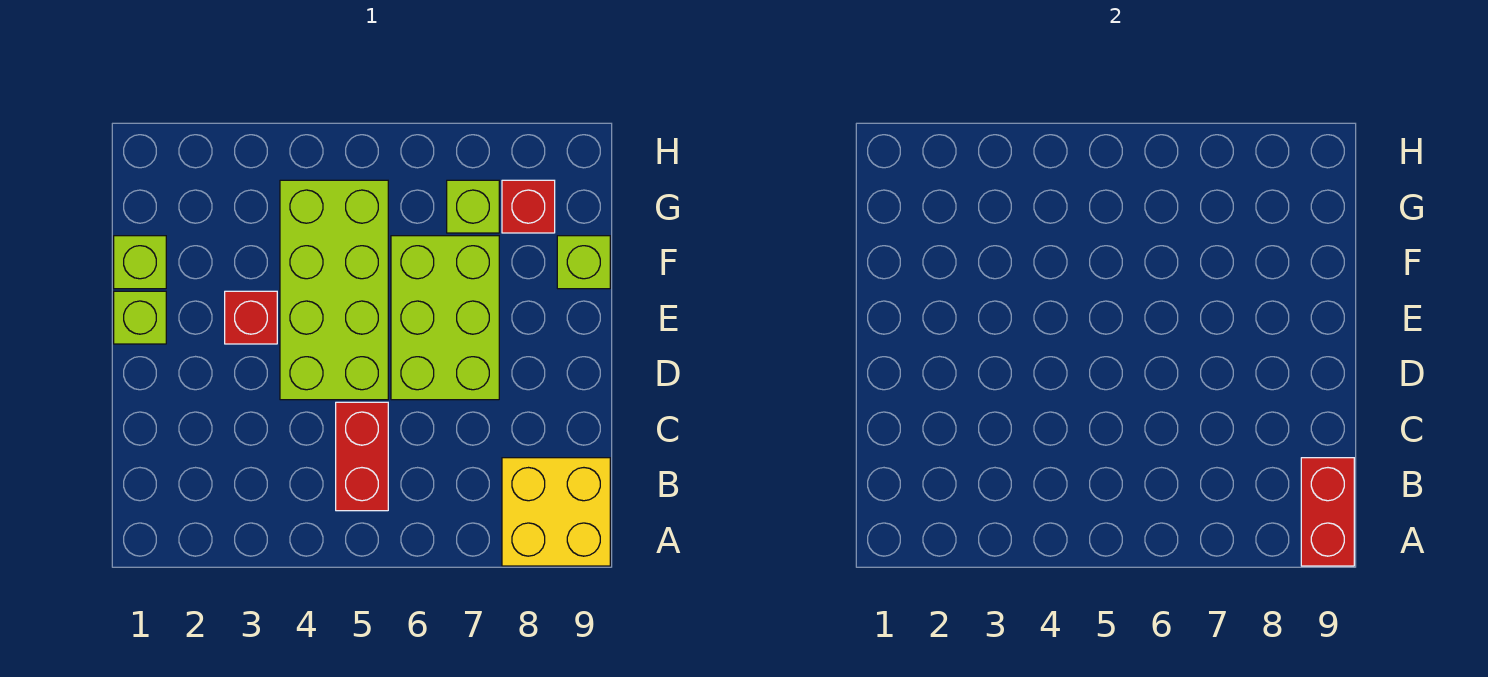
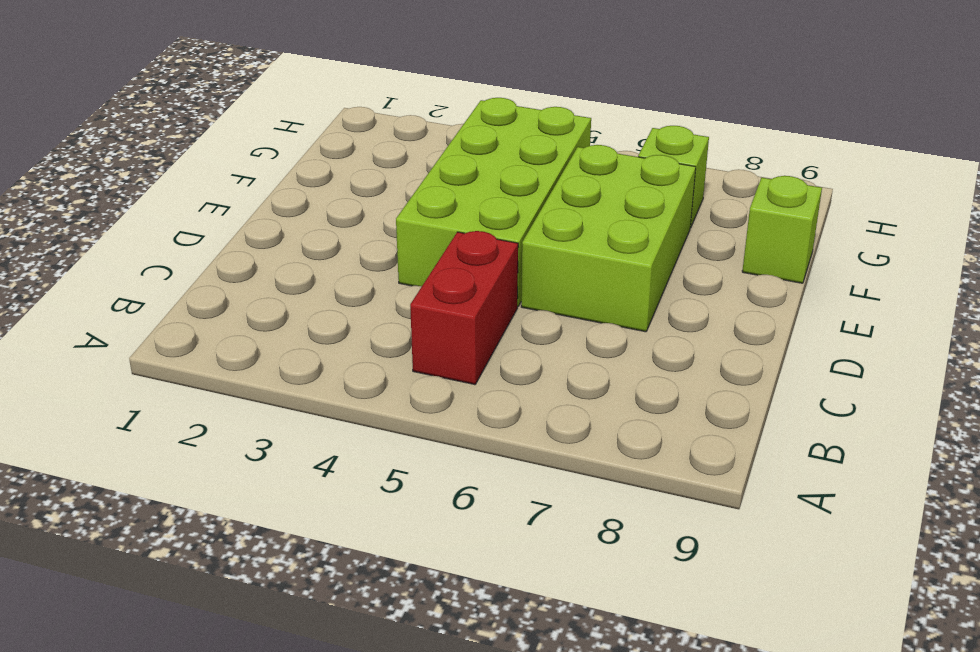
none -> yellow brick A8:B9 level 1
none -> lime brick E1 level 1

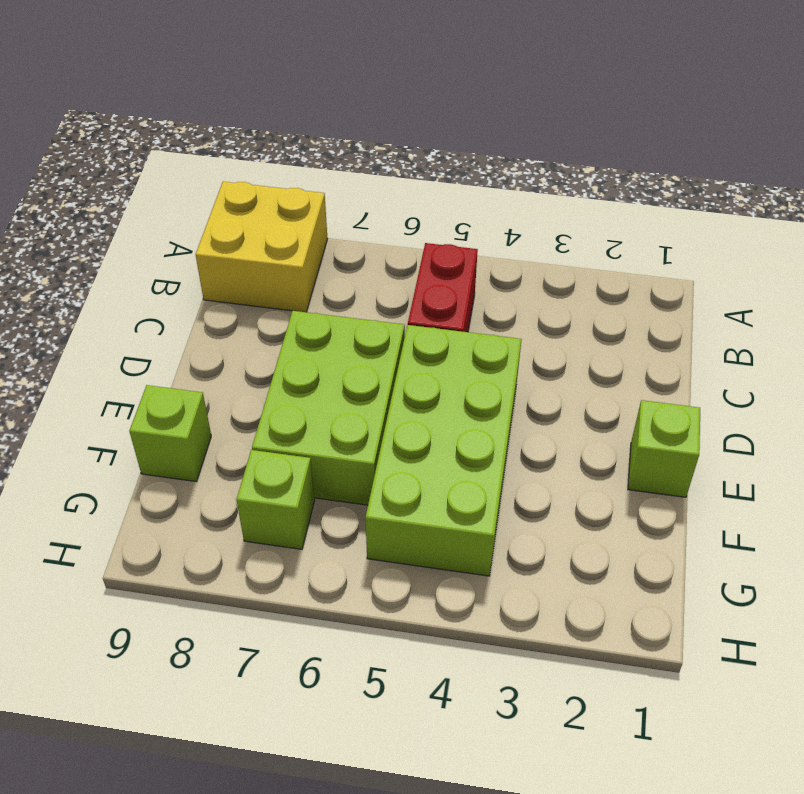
none -> red brick E3 level 1
none -> lime brick F1 level 1

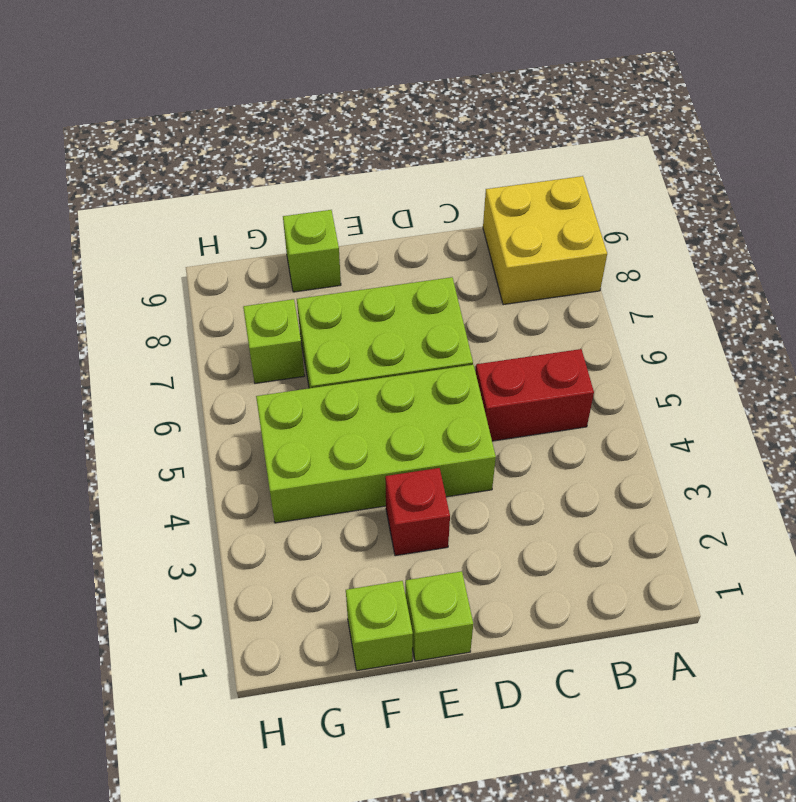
none -> red brick G8 level 1
none -> red brick A9:B9 level 2

